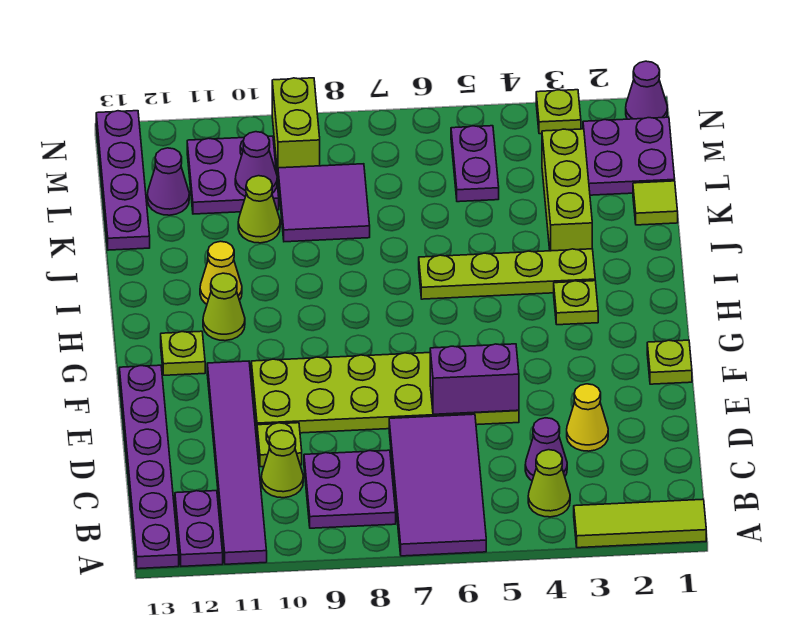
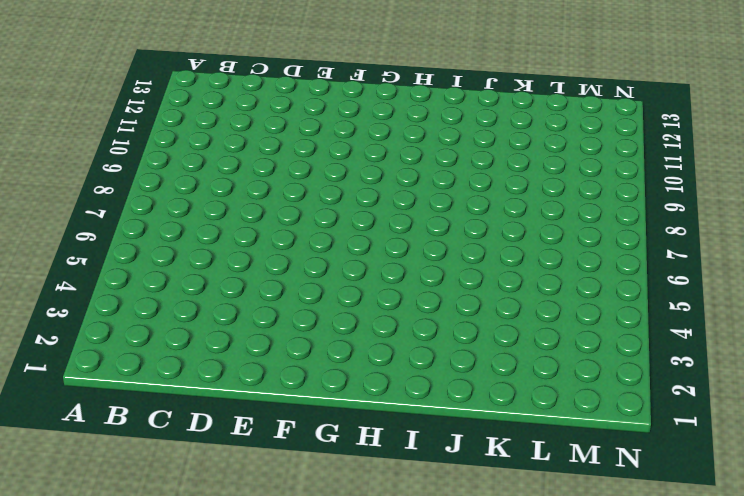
none -> lime tile A1:A3 level 1
none -> purple tile A6:D7 level 1
none -> purple tile A11:F11 level 1
none -> purple plate A12:B12 level 1

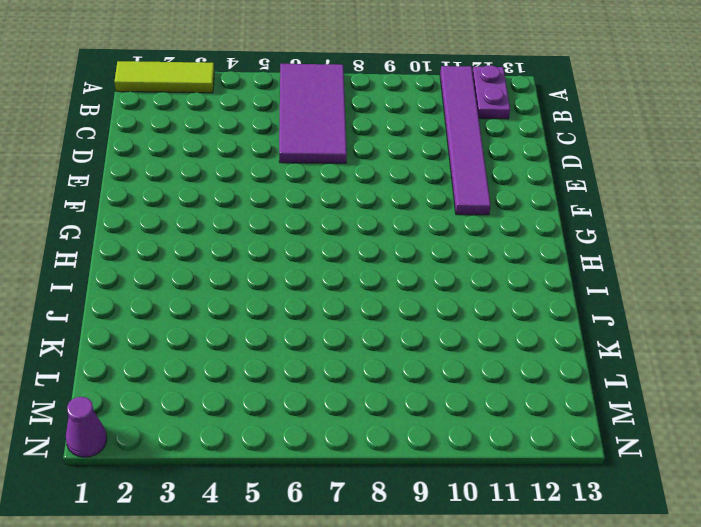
none -> purple plate A13:F13 level 1
none -> lime cone B4 level 1
none -> purple plate B8:C9 level 1
none -> purple cone C4 level 1

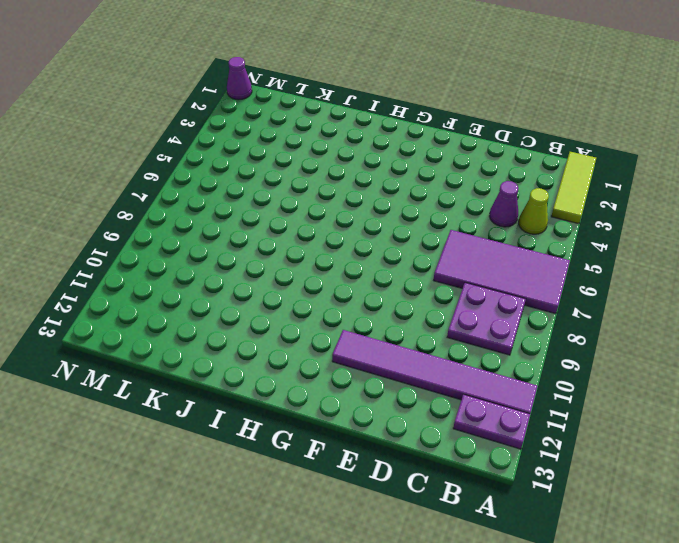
none -> purple plate A13:F13 level 1
none -> lime cone C10 level 1
none -> yellow cone D3 level 1
none -> lime plate D10 level 1

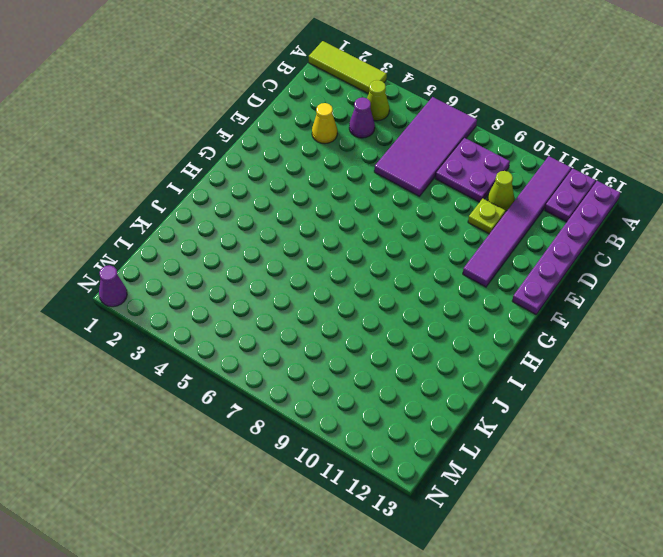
none -> lime plate E5:F10 level 1
none -> lime plate F1 level 1
none -> lime plate G12 level 1
none -> lime plate H3 level 1

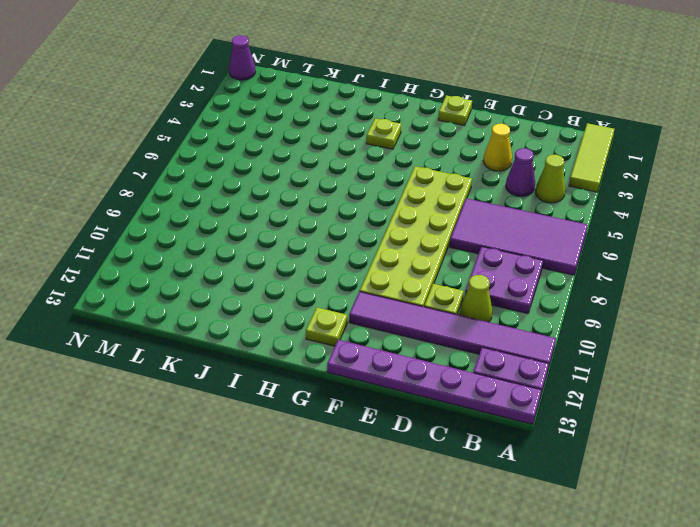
none -> lime cone H11 level 1
none -> lime plate I3:I6 level 1
none -> yellow cone I11 level 1
none -> lime brick J3:L3 level 1

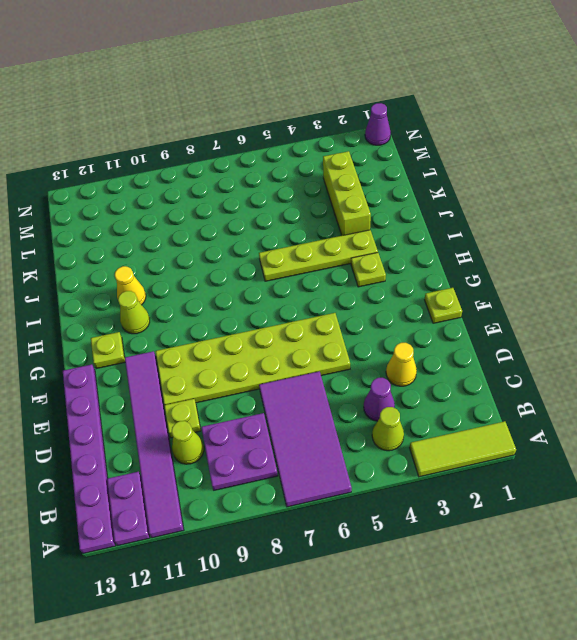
none -> lime tile K1 level 1
none -> purple tile K8:L9 level 1
none -> lime cone K10 level 1
none -> purple plate K13:N13 level 1

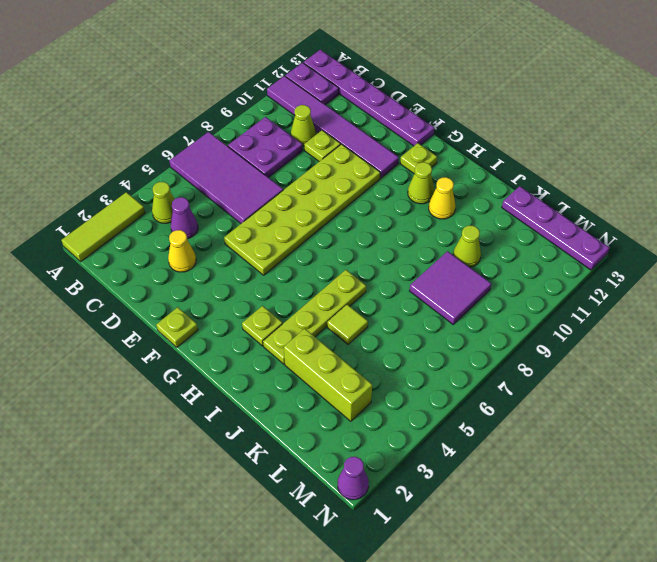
lime tile J5 level 1 -> lime tile K1 level 1
none -> purple plate L1:M2 level 1
none -> purple plate L5:M5 level 1
none -> purple plate L10:M11 level 1
none -> purple cone L12 level 1

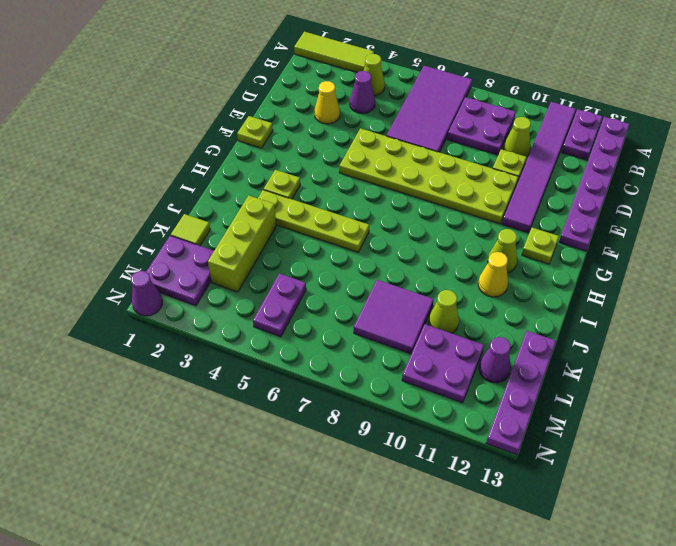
none -> lime brick M9:N9 level 1
none -> lime plate N3 level 1
none -> purple brick E5:E6 level 2
none -> purple cone L10 level 2

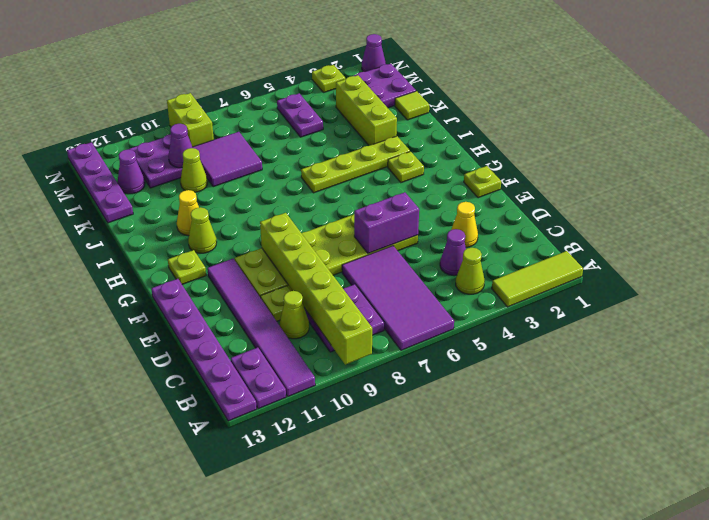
lime brick A9:F9 level 2 -> none

